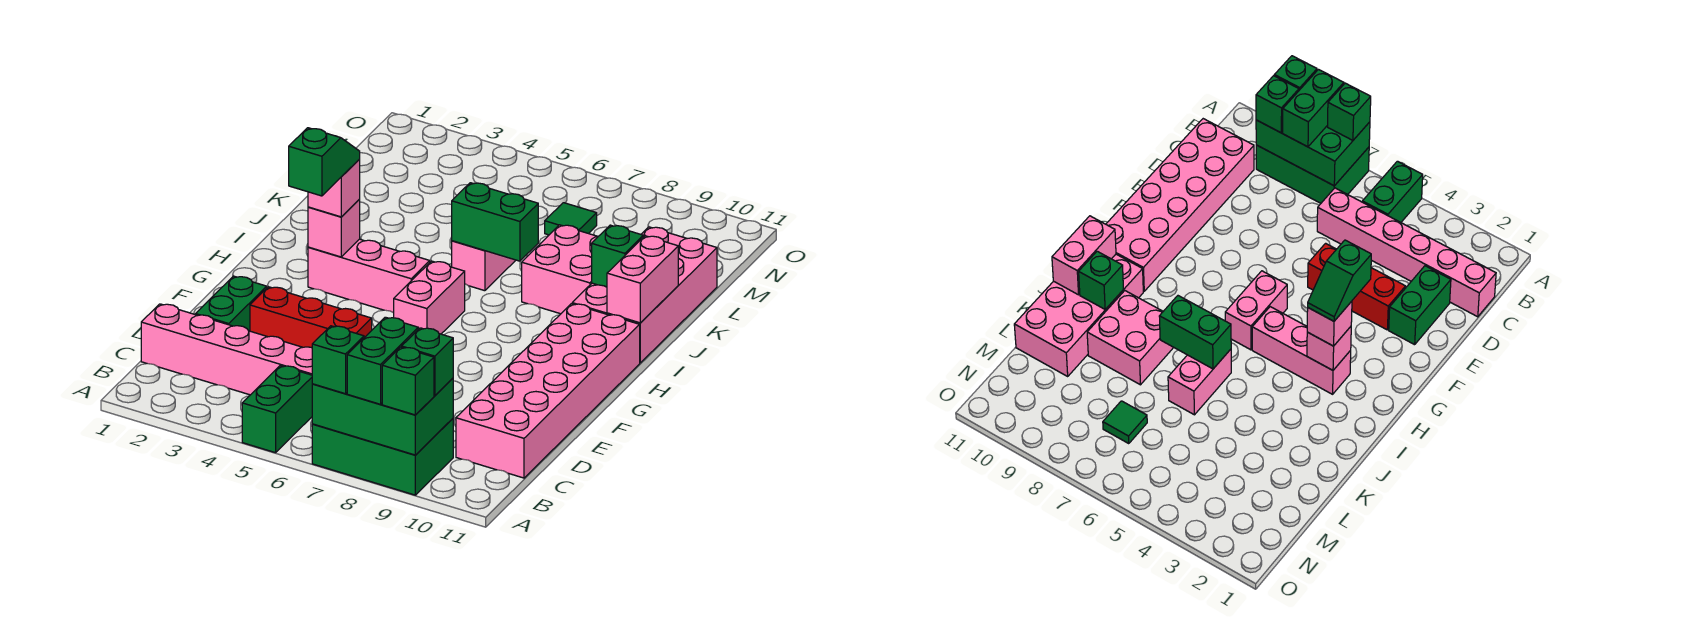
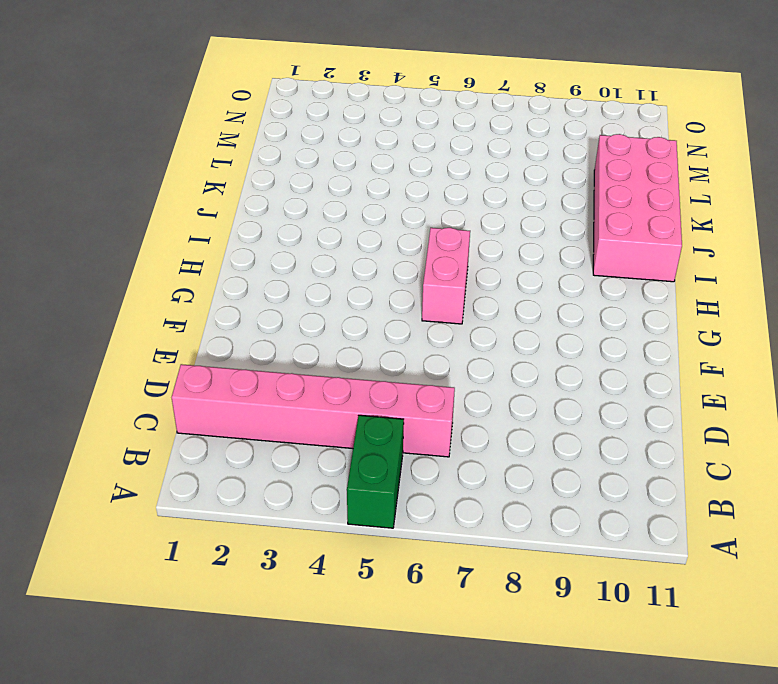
none -> green brick A7:B9 level 1
none -> pink brick C10:H11 level 1
none -> green brick D2:E2 level 1

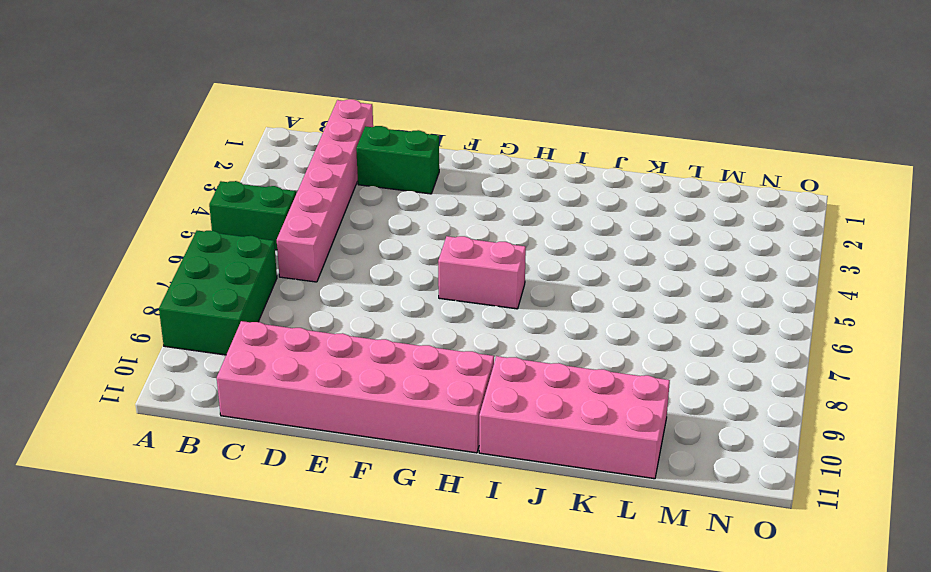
none -> red brick E3:E5 level 1
none -> pink brick H3:H5 level 1
none -> pink brick J6:K6 level 1

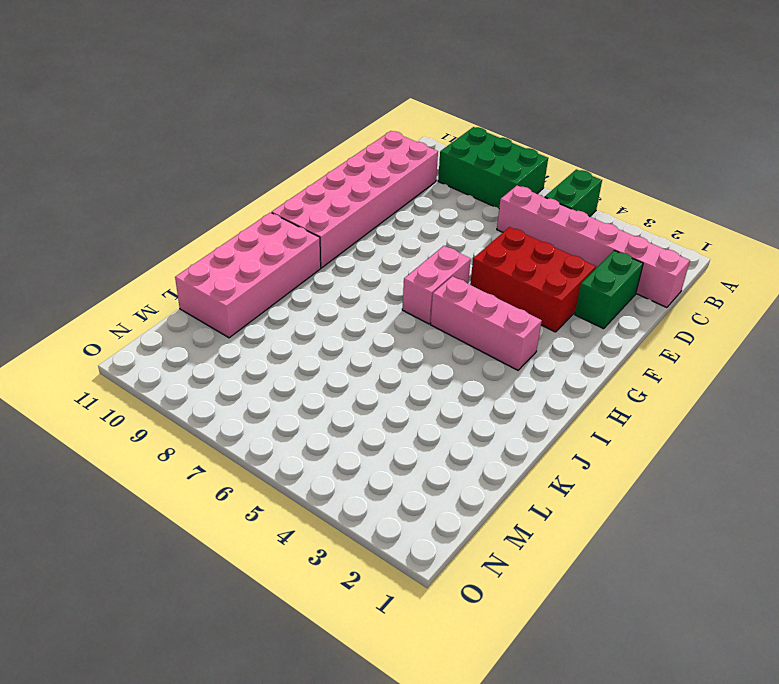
red brick E3:F5 level 1 -> red brick E3:E5 level 1
none -> pink brick J6:K6 level 1
none -> pink brick J8:K9 level 1
none -> green tile M7 level 1

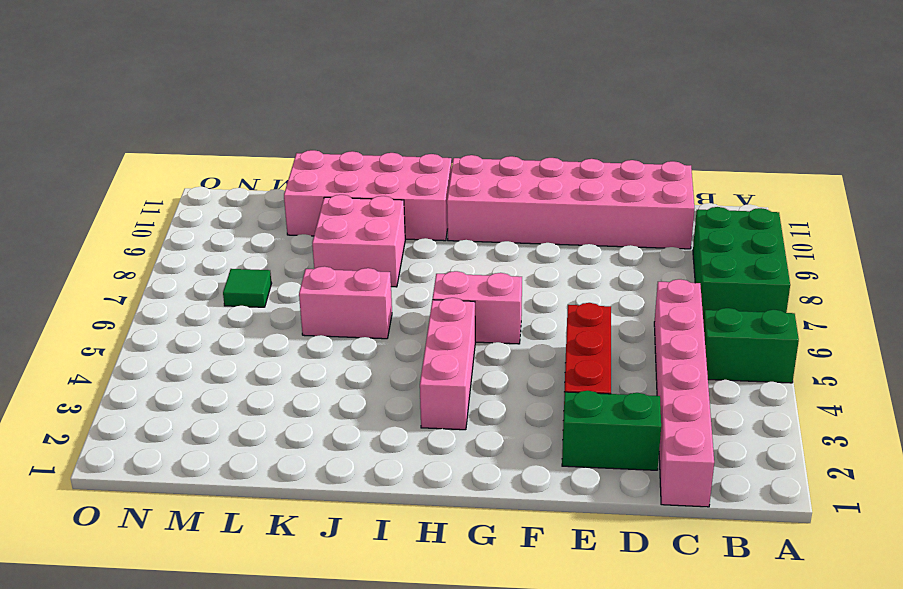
none -> green brick A7:B9 level 2
none -> pink brick H3 level 2
none -> pink brick I11:J11 level 2

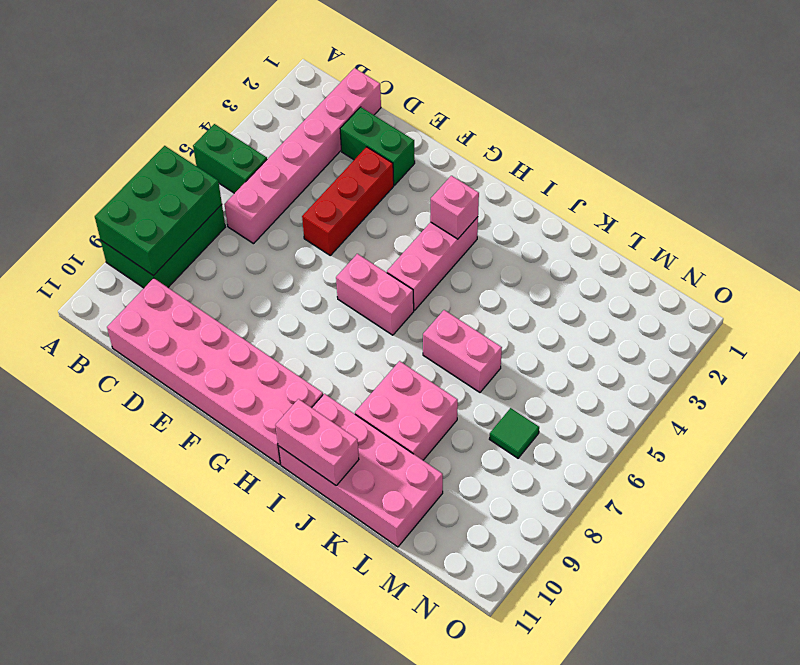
none -> green brick J6:J7 level 2
none -> green brick J10 level 2
none -> green brick A7 level 3

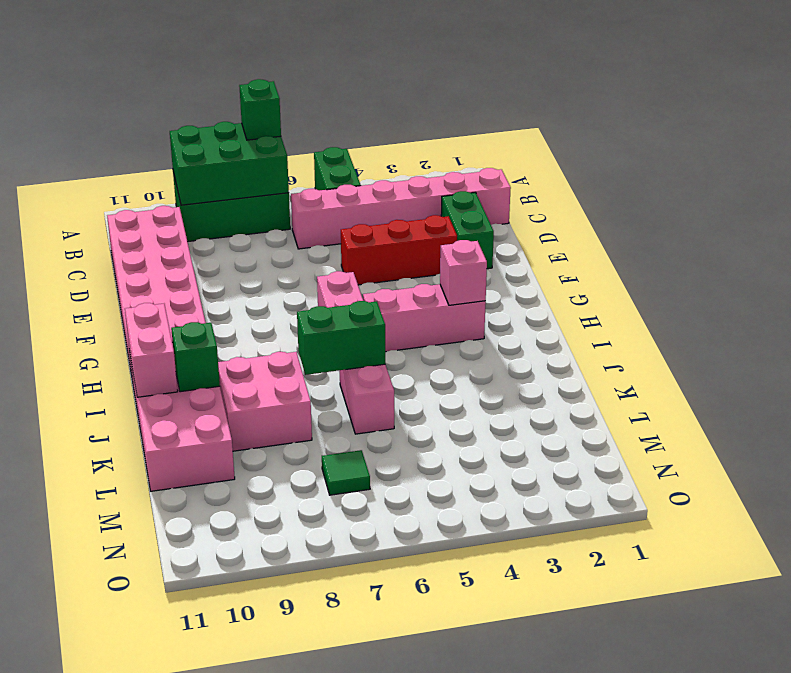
none -> green brick A8:B8 level 3
none -> green brick A9 level 3
none -> green brick B9 level 3

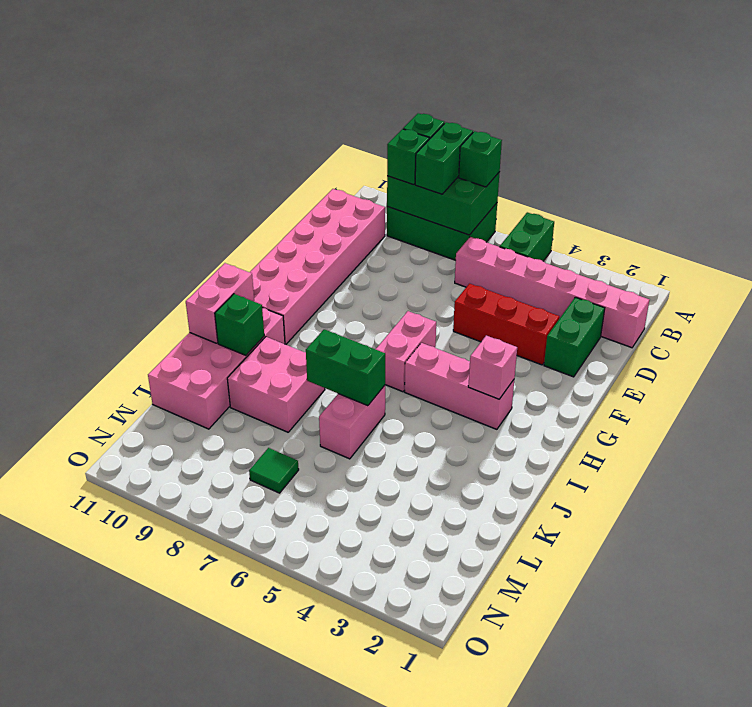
none -> pink brick H3 level 3
none -> green slope G3:H3 level 4 top G

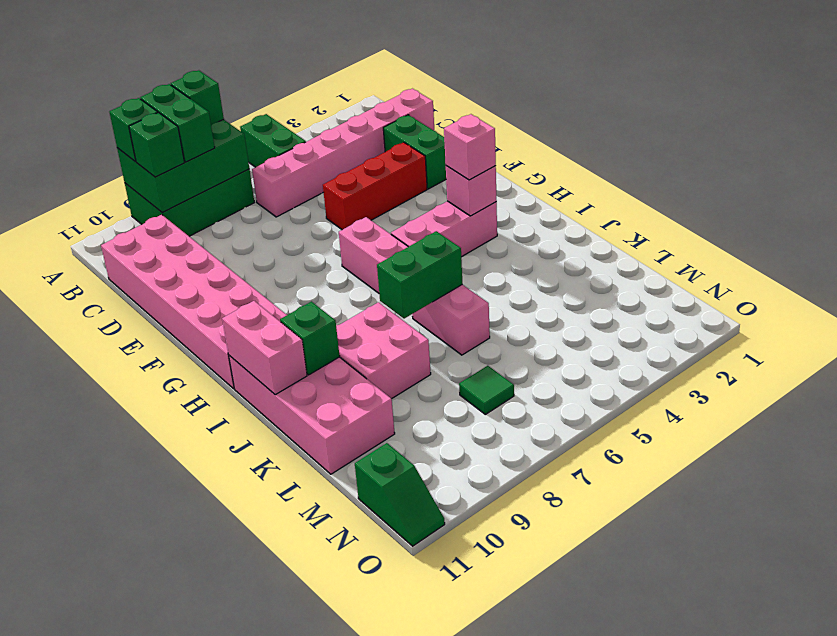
green slope N11:O11 level 1 top N -> green slope G3:H3 level 4 top G

